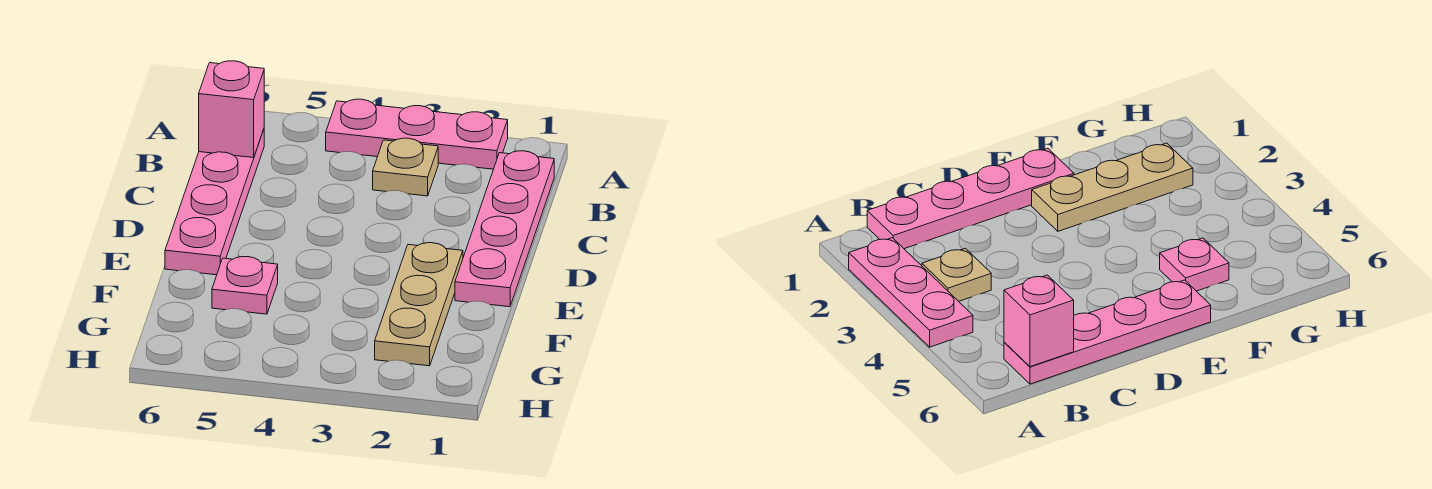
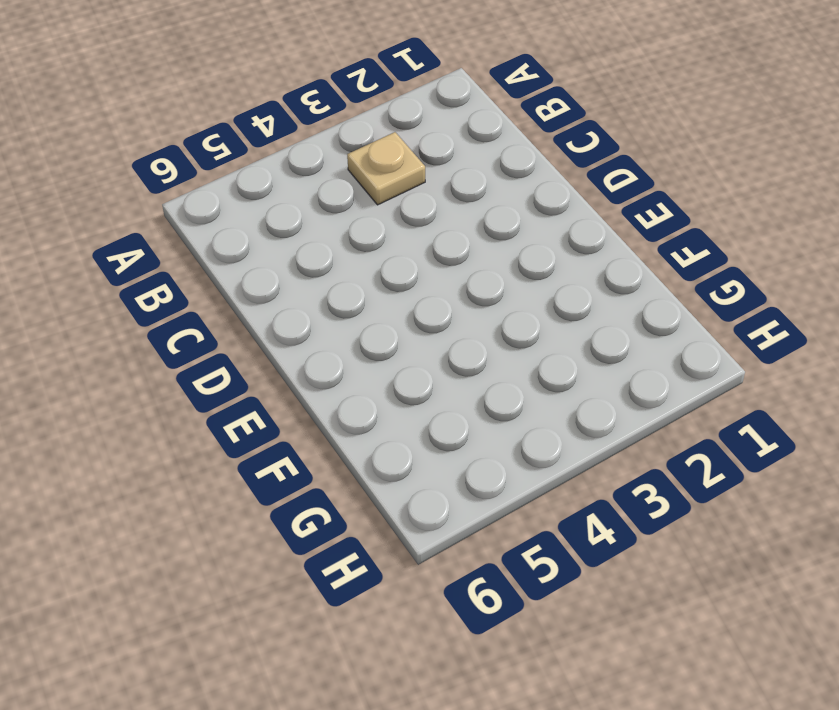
none -> pink plate A2:A4 level 1
none -> pink plate B1:E1 level 1

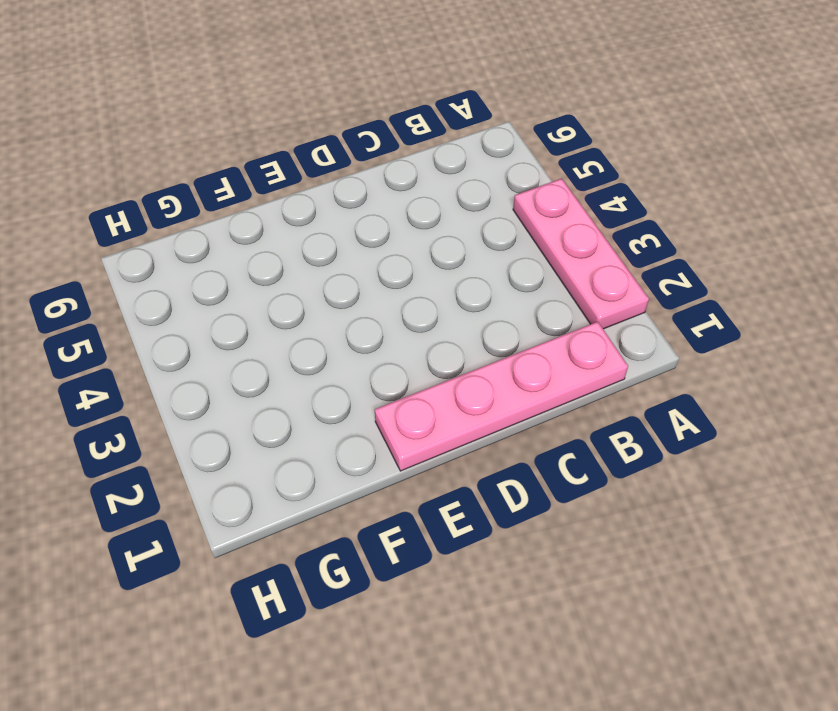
none -> tan plate B3 level 1
none -> pink plate B6:E6 level 1

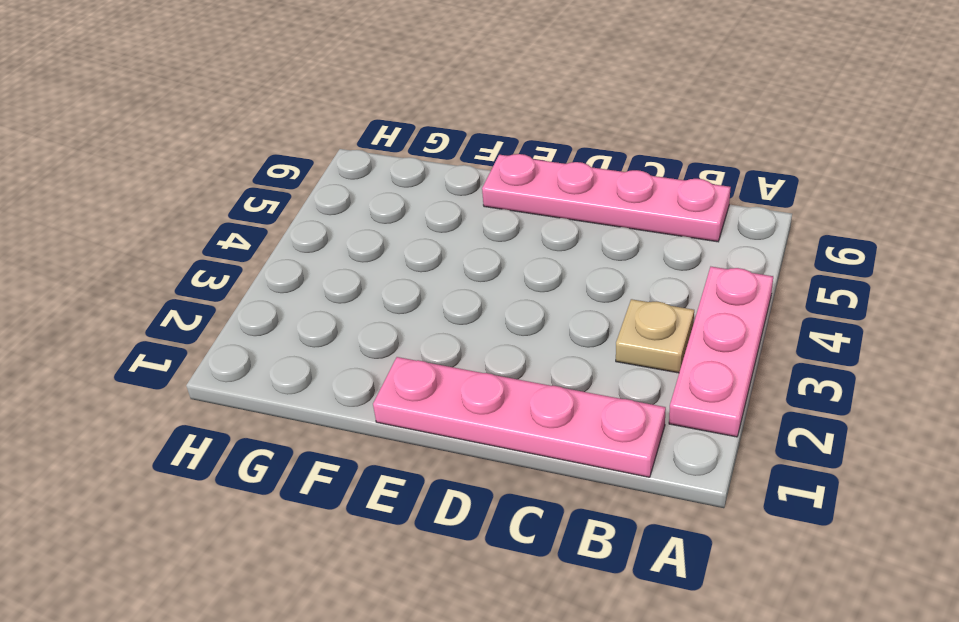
none -> tan plate E2:G2 level 1
none -> pink plate F5 level 1

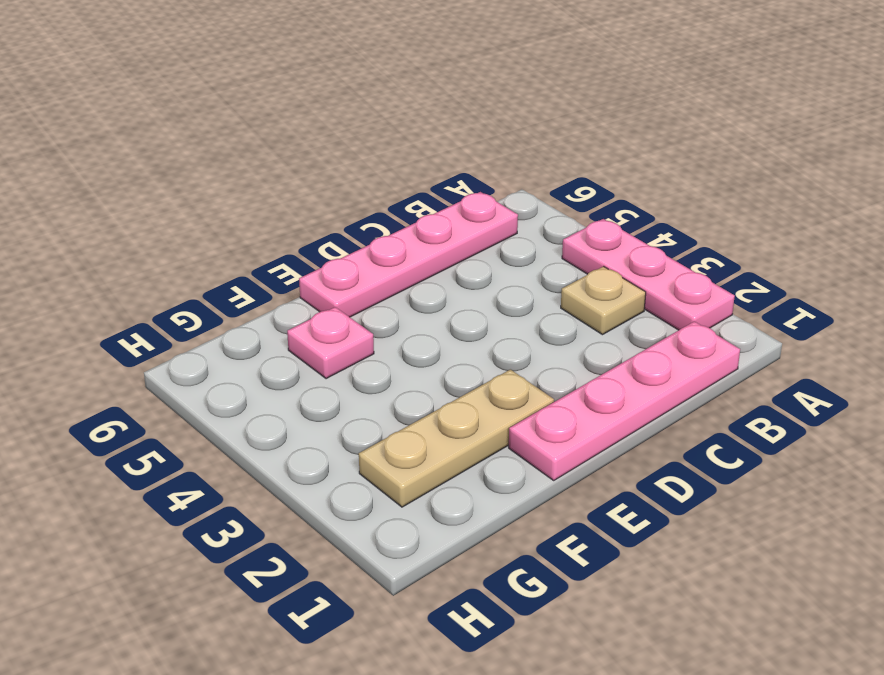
none -> pink brick B6 level 2

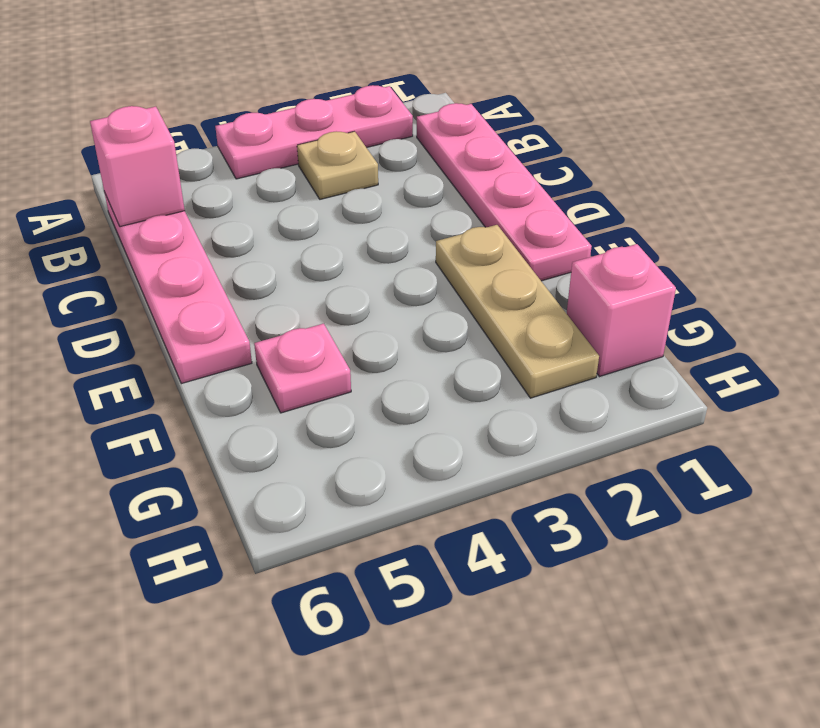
pink brick G1 level 1 -> none

